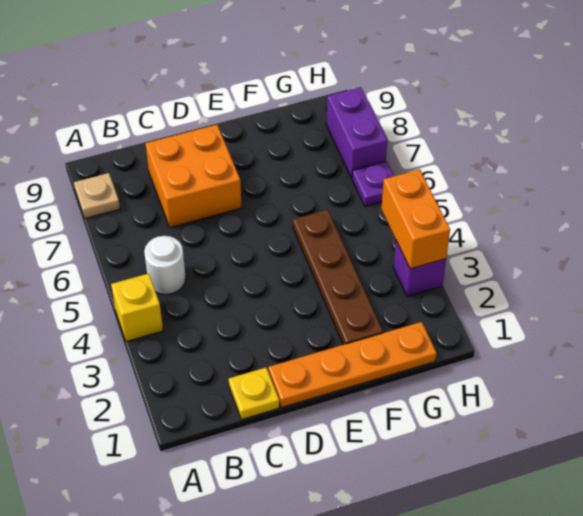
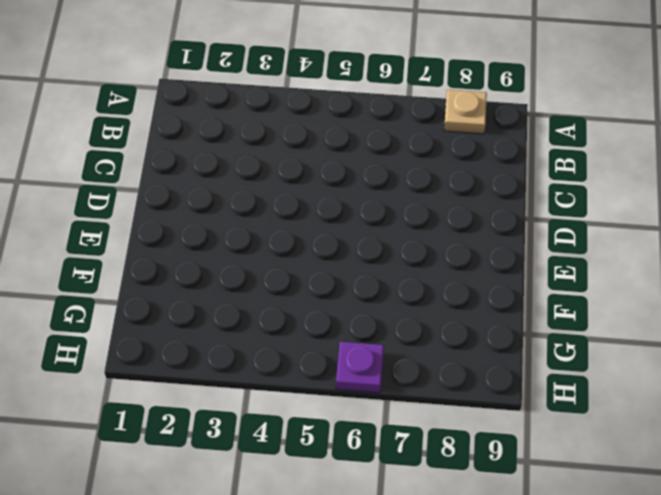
none -> yellow brick A4 level 1
none -> white round brick B5 level 1

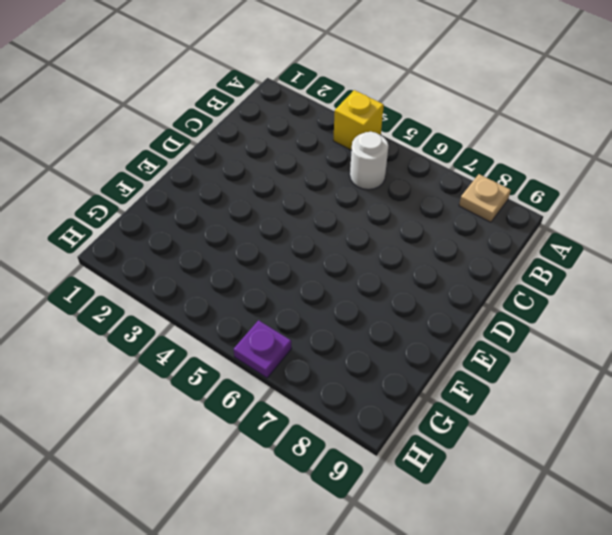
none -> yellow plate C1 level 1
none -> orange brick C7:D8 level 1

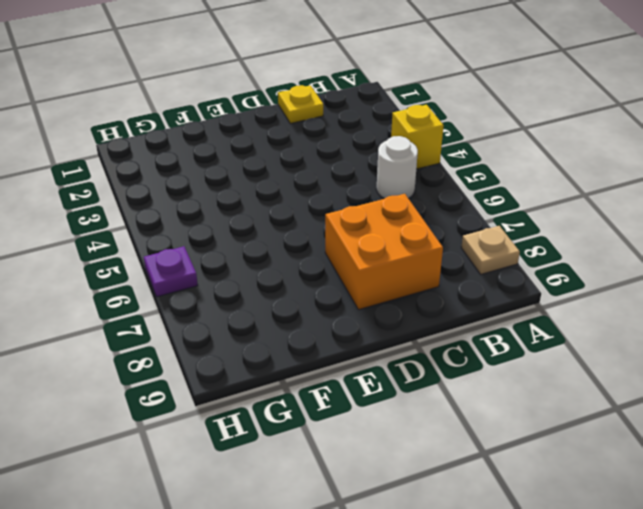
none -> orange plate D1:G1 level 1
none -> brown plate F2:F5 level 1

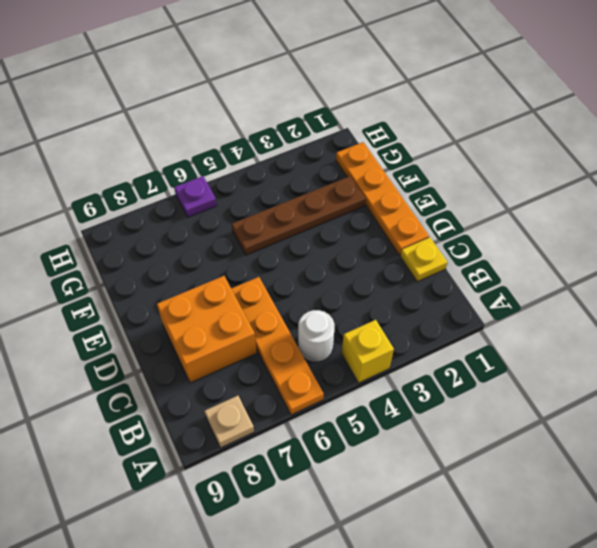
orange plate A6:D6 level 1 -> none
none -> purple brick H3 level 1
none -> purple brick H7:H8 level 1

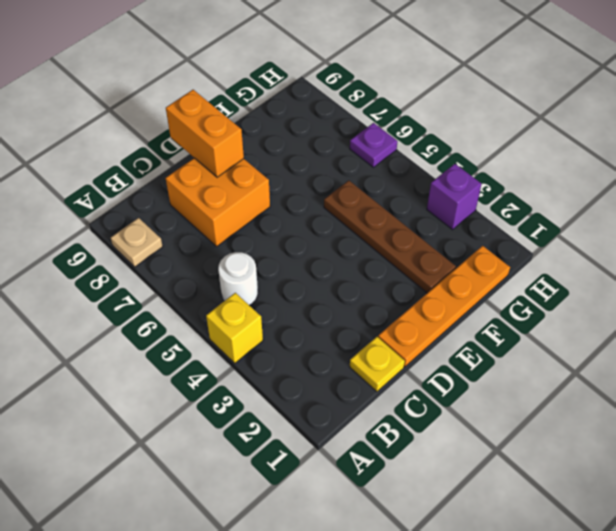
orange brick D8:D9 level 2 -> orange brick H3:H4 level 2
none -> purple brick H7:H8 level 1

